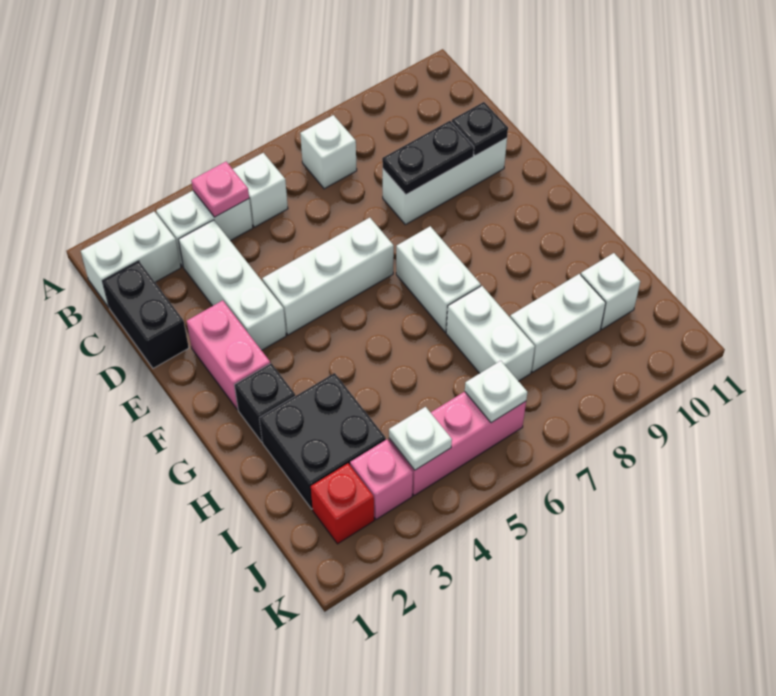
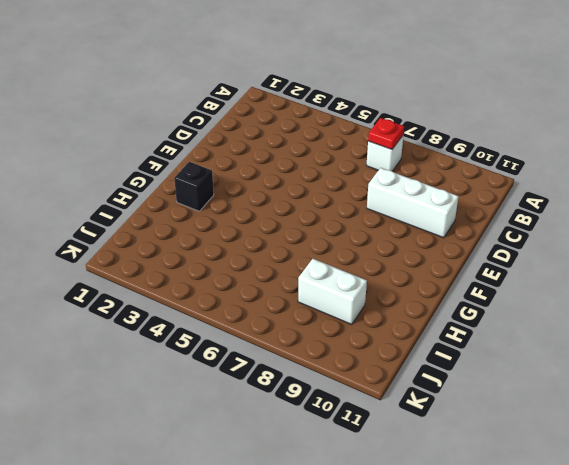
red plate B7 level 2 -> none
none -> white brick B1:B2 level 1
none -> white brick B3:B4 level 1
none -> white brick B5 level 1

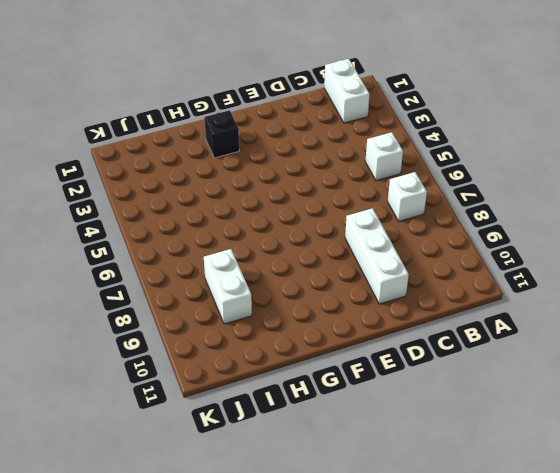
none -> white brick B3:B4 level 1
none -> black brick C1:D1 level 1
none -> white brick C3:E3 level 1

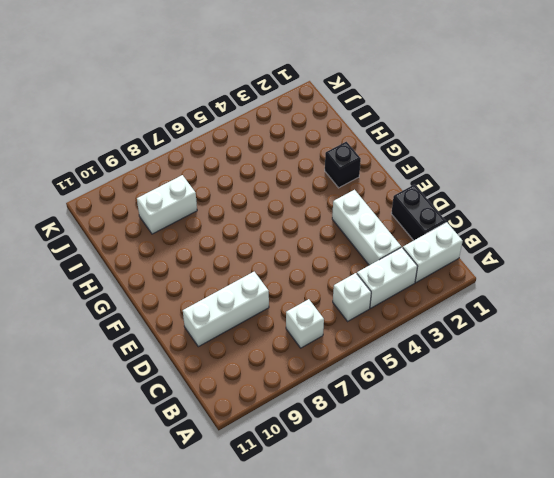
none -> pink brick E2:F2 level 1
none -> white brick E4:E6 level 1
none -> white brick F7:G7 level 1

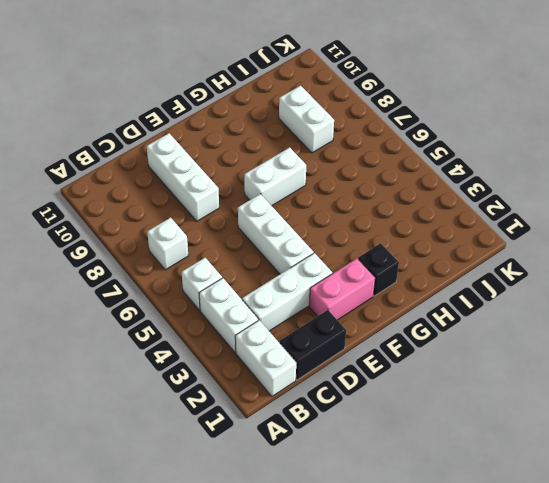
none -> black brick H2:I3 level 1
none -> white brick H7:I7 level 1
none -> white brick I10 level 1

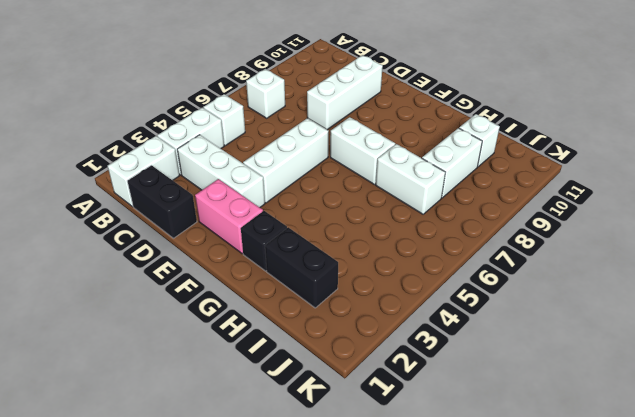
black brick H2:I2 level 1 -> black brick H2:I3 level 1
none -> red brick J2 level 1
none -> pink brick J3 level 1
none -> pink brick J4:J6 level 1

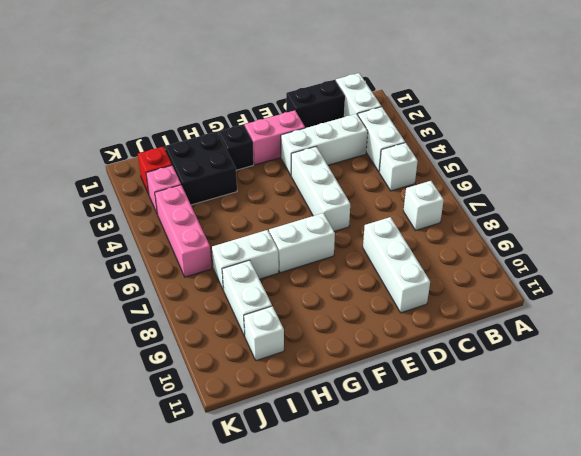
none -> pink plate B4 level 2
none -> black plate D8:D9 level 2
none -> black plate D10 level 2

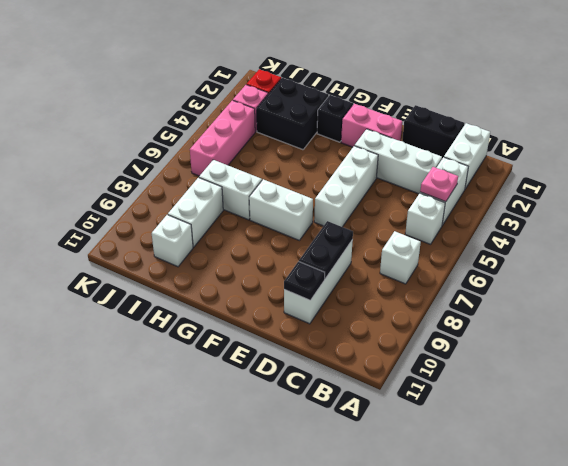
none -> white plate J4 level 2
none -> white plate J6 level 2

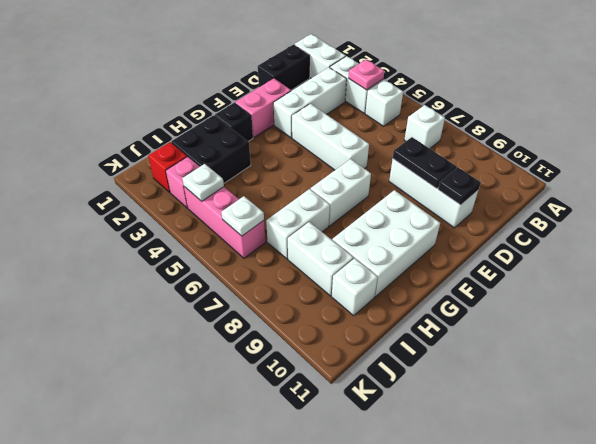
white brick F9:H10 level 1 -> none

